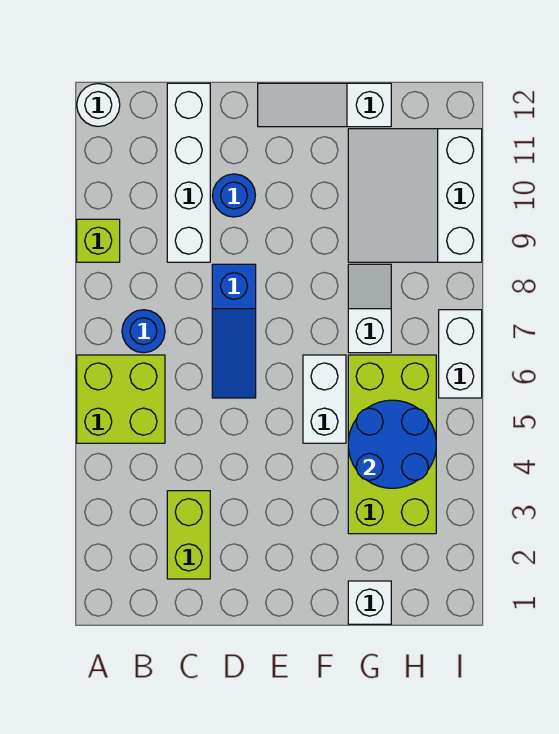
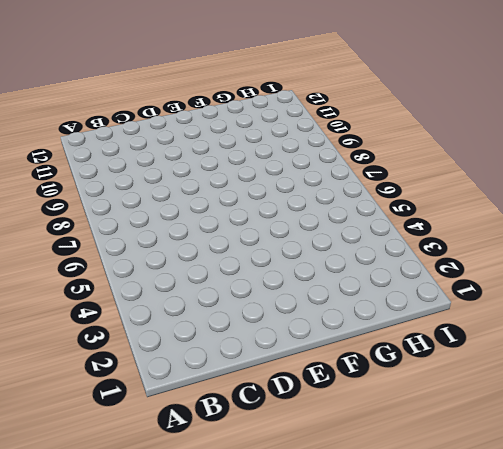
none -> lime brick A5:B6 level 1
none -> lime brick A9 level 1
none -> white round brick A12 level 1

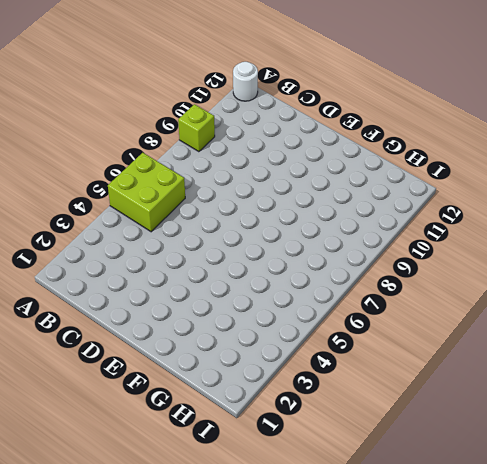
none -> blue round brick B7 level 1
none -> lime brick C2:C3 level 1
none -> white brick C9:C12 level 1

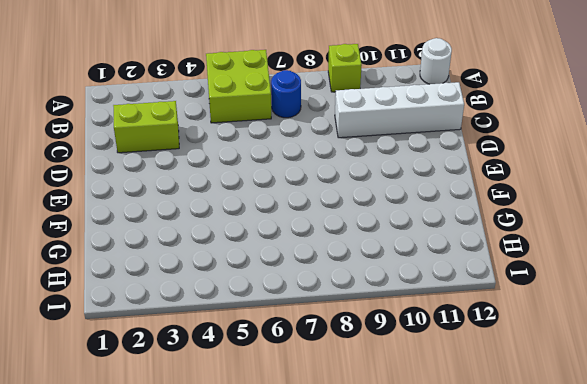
none -> blue slope D6:D8 level 1 top 8
none -> blue round brick D10 level 1
none -> white slope E12:G12 level 1 top G

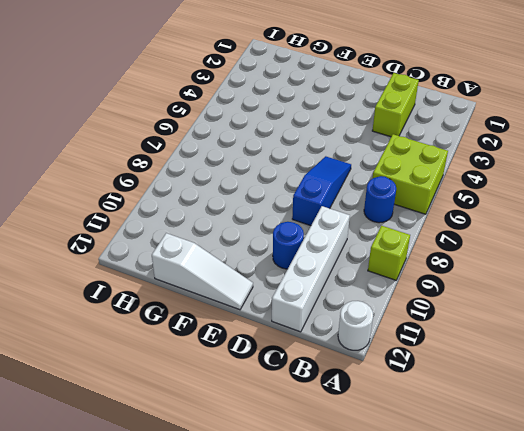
none -> white brick F5:F6 level 1
none -> white brick G1 level 1
none -> lime brick G3:H6 level 1

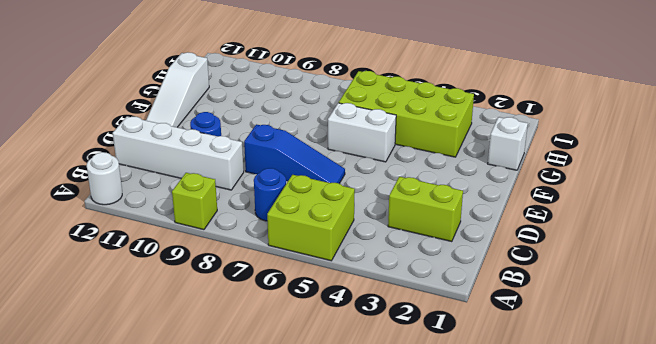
none -> white slope G7:G8 level 1 top 7
none -> white slope G9:I11 level 1 top I
none -> white brick I6:I7 level 1

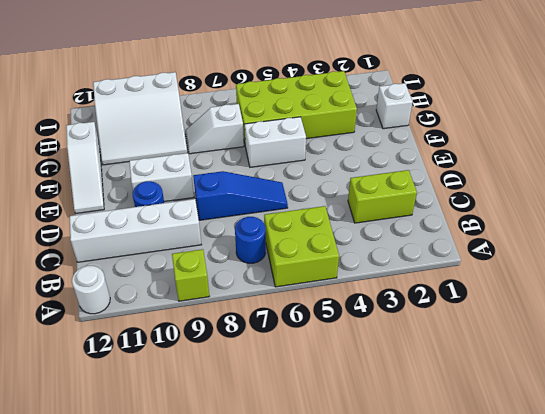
white brick E9:E10 level 1 -> white brick I6:I7 level 1
none -> blue round brick G4:H5 level 2

